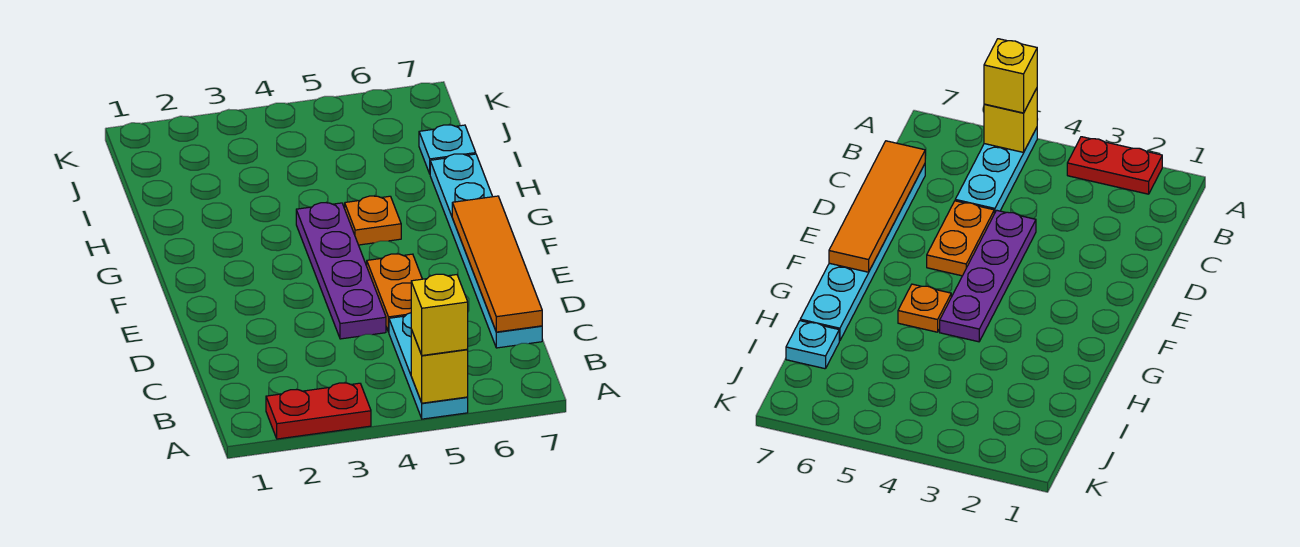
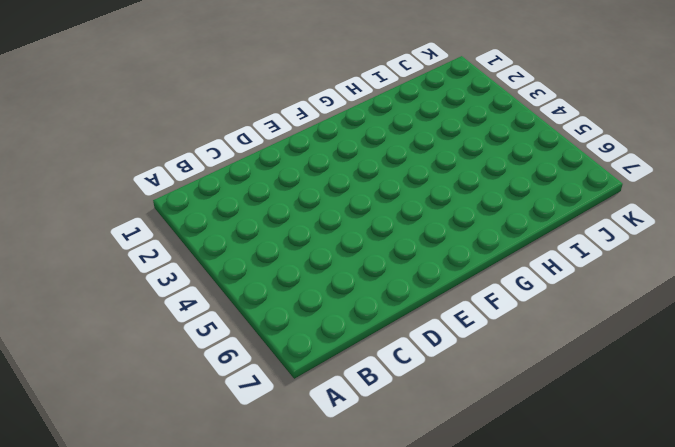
none -> red plate A2:A3 level 1
none -> cyan plate A5:C5 level 1

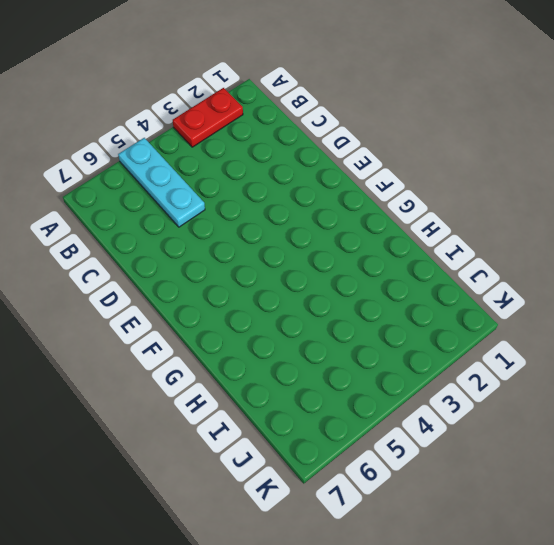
none -> cyan plate C7:H7 level 1
none -> purple plate D4:G4 level 1

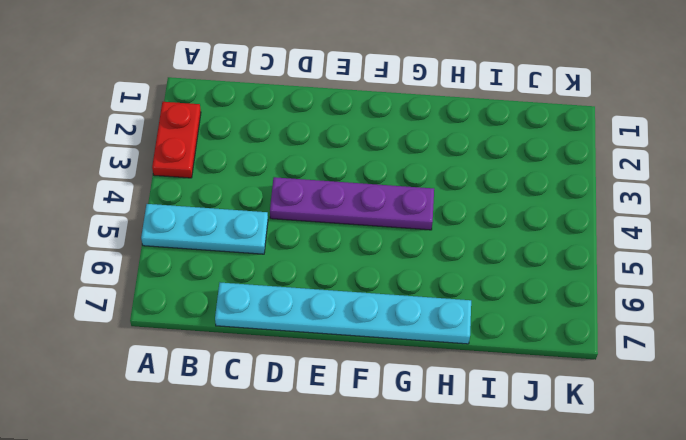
none -> orange plate D5:E5 level 1
none -> orange plate G5 level 1

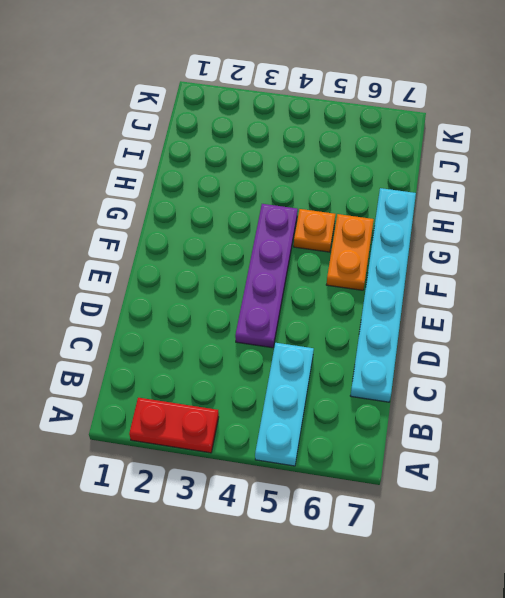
orange plate F6:G6 level 1 -> orange plate D5:E5 level 1
none -> cyan plate I7 level 1
none -> yellow brick A5 level 2

